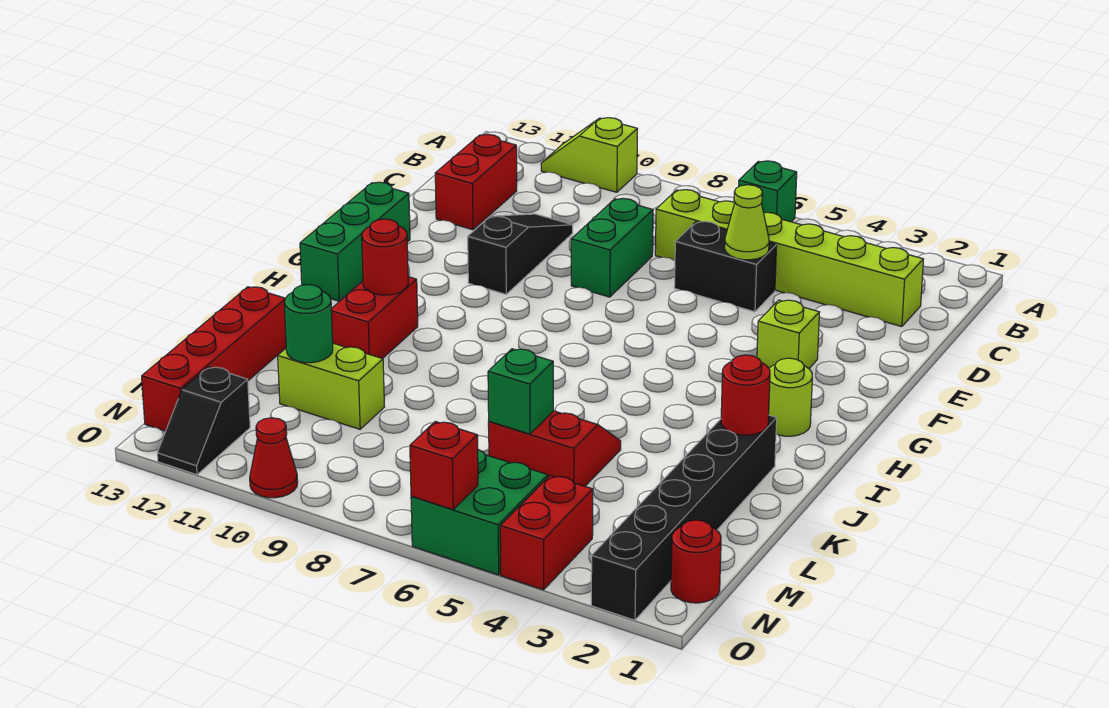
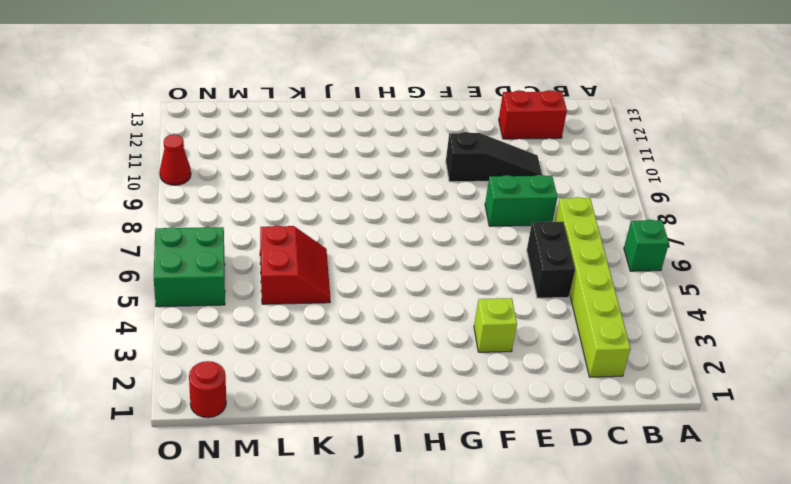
none -> lime slope A10:A11 level 1 top 10
none -> green brick F13:H13 level 1
none -> lime round brick H2 level 1

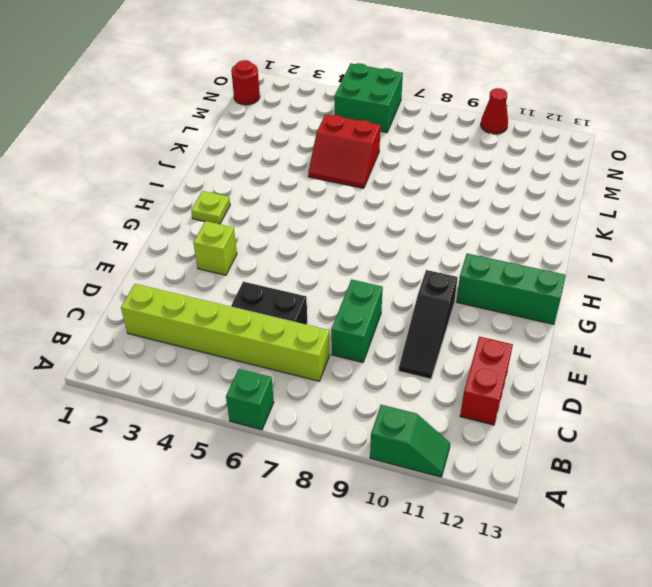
green slope A10:A11 level 1 top 10 -> lime slope A10:A11 level 1 top 10
green brick G11:G13 level 1 -> green brick F13:H13 level 1
lime plate H2 level 1 -> lime round brick H2 level 1
none -> red brick I11:J11 level 1
none -> black brick J2:O2 level 1
none -> red brick K13:N13 level 1

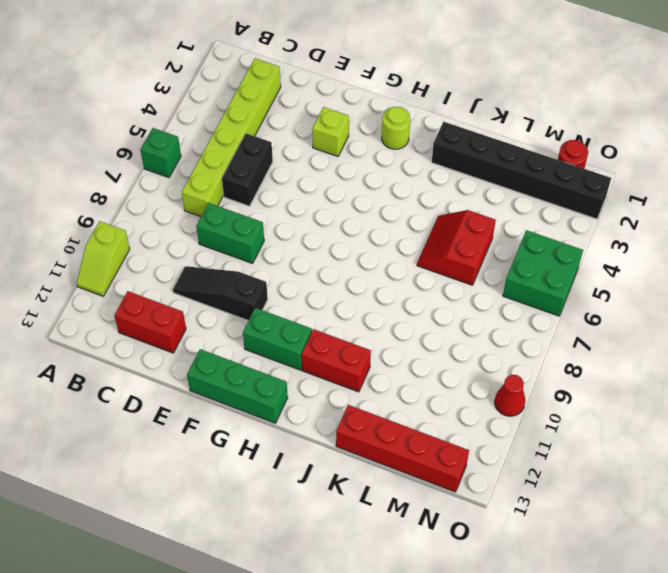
green brick G11:H11 level 1 -> none
none -> lime brick L10:L11 level 1
none -> red brick N4:O4 level 1
none -> black slope N12:O12 level 1 top N

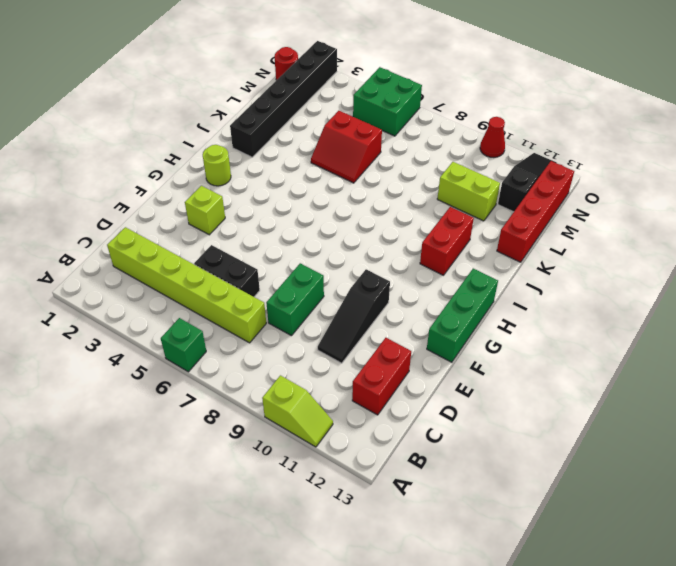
black slope M12:O12 level 1 top M -> black slope N12:O12 level 1 top N
none -> red brick N4:O4 level 1
none -> lime cone D5 level 2
none -> red round brick I11 level 2

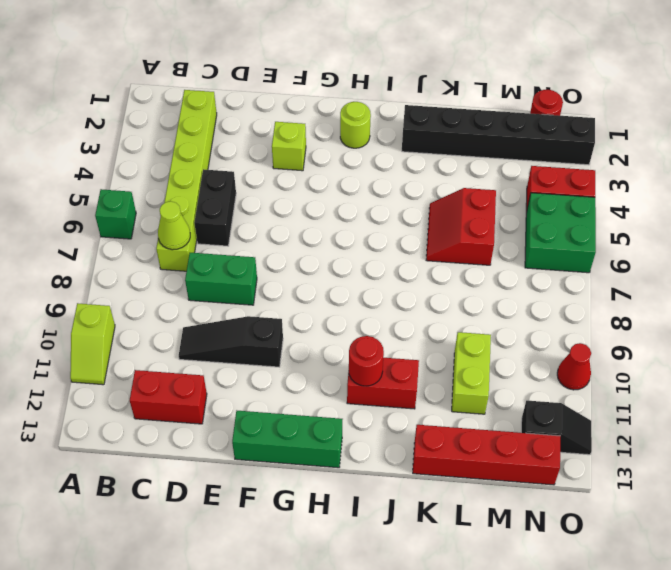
lime cone C7 level 2 -> lime cone D5 level 2
none -> red round brick J2 level 2
none -> green brick L6 level 2
none -> green round brick L11 level 2

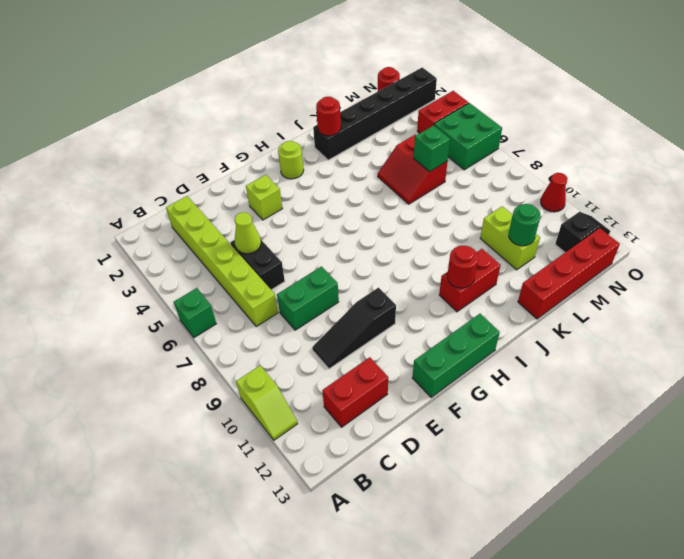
none -> red brick O6 level 2

